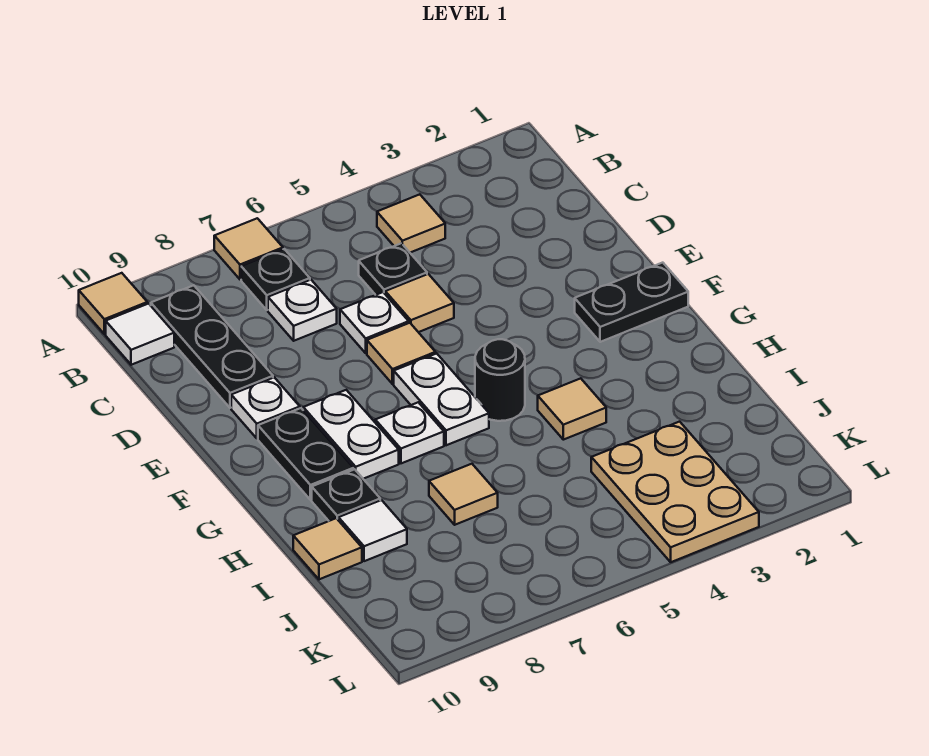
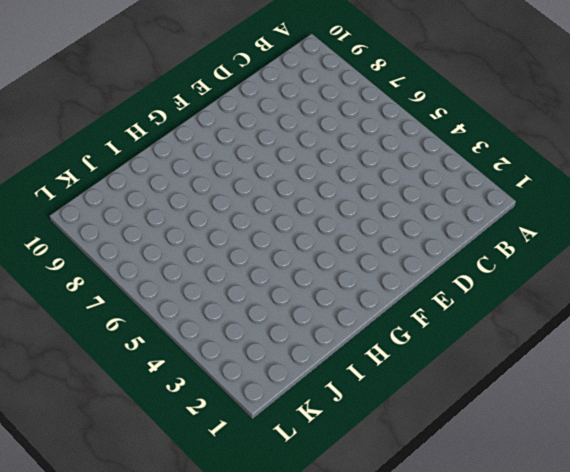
none -> tan tile A7 level 1
none -> tan tile A10 level 1
none -> tan tile B4 level 1

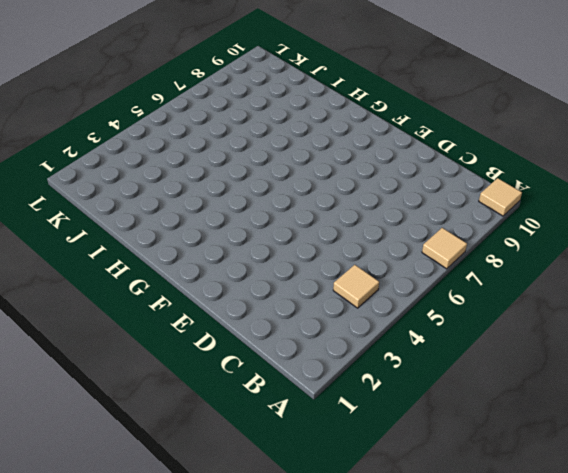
none -> black plate B7 level 1
none -> black plate B9:D9 level 1
none -> white tile B10 level 1

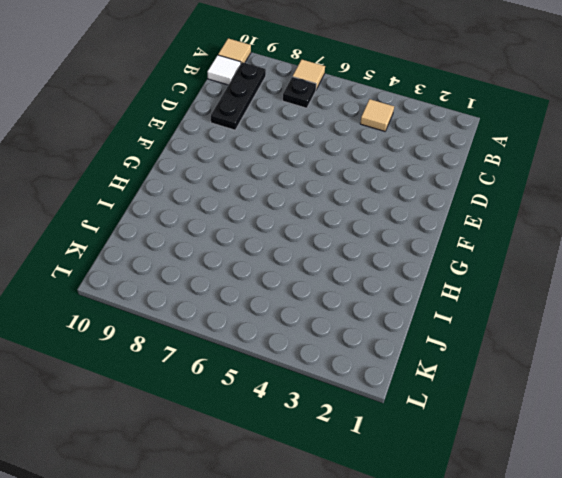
none -> black plate C5 level 1
none -> white plate C7 level 1
none -> tan tile D5 level 1

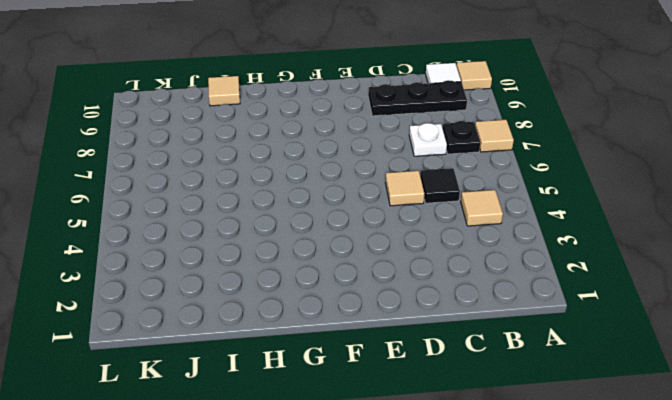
black tile C5 level 1 -> black plate C5 level 1
none -> white plate D6 level 1
none -> tan tile E6 level 1
none -> white plate E9 level 1

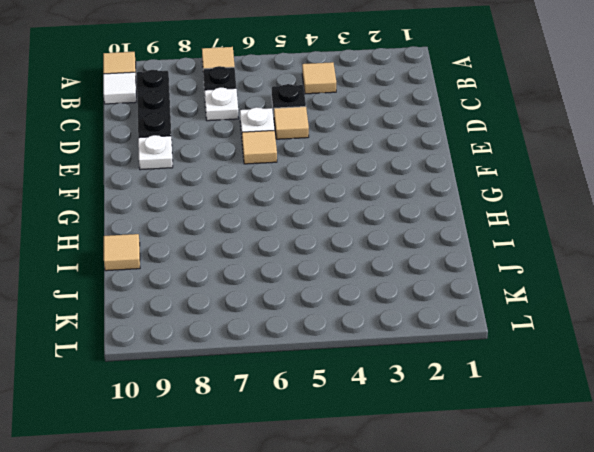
none -> black plate F1:F2 level 1
none -> white plate F6:G6 level 1
none -> white plate F8:G8 level 1

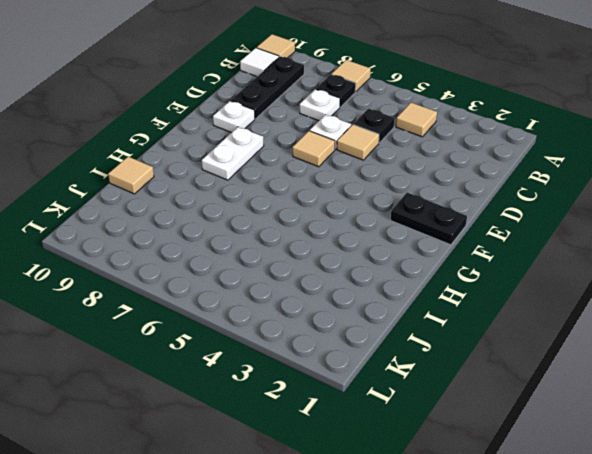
none -> white plate F6:G6 level 1
none -> black plate F9:G9 level 1
none -> black round brick G5 level 1

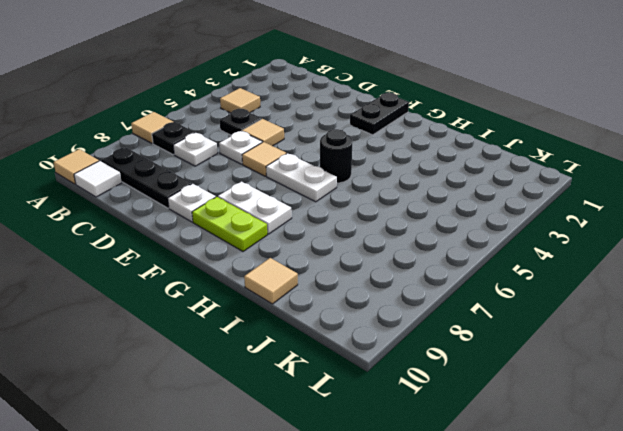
lime plate F9:G9 level 1 -> black plate F9:G9 level 1
none -> white plate G7 level 1
none -> tan tile H4 level 1
none -> black plate H9 level 1

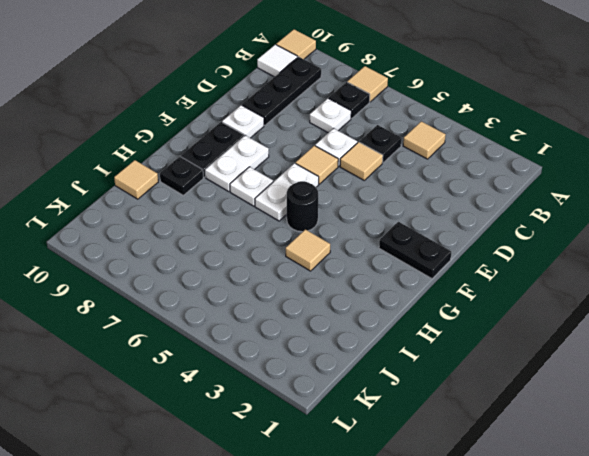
none -> tan tile I7 level 1
none -> white tile I9 level 1
none -> tan plate J3:L4 level 1

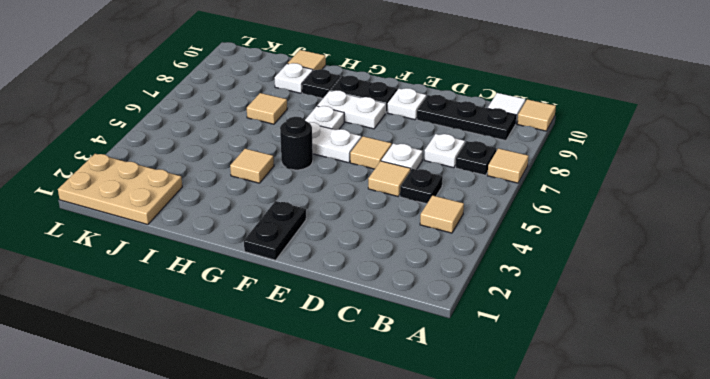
white plate I9 level 1 -> white tile I9 level 1
tan plate J1:L2 level 1 -> tan plate J3:L4 level 1

